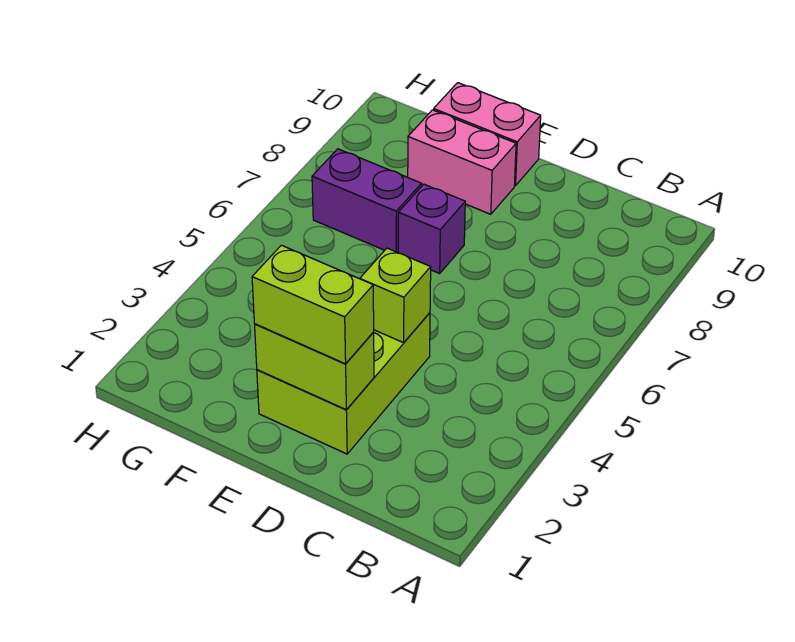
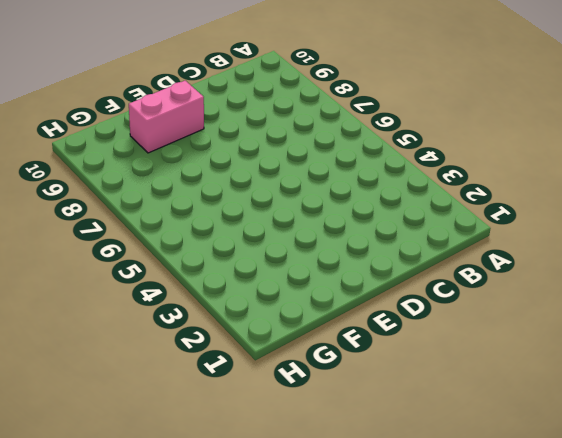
none -> lime brick D2:E4 level 1
none -> purple brick E7 level 1

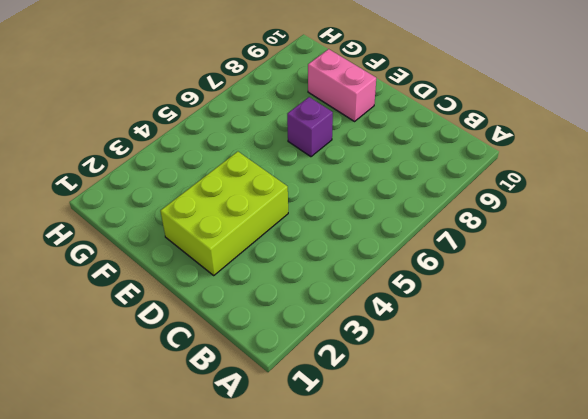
none -> pink brick E10:F10 level 1
none -> purple brick F7:G7 level 1

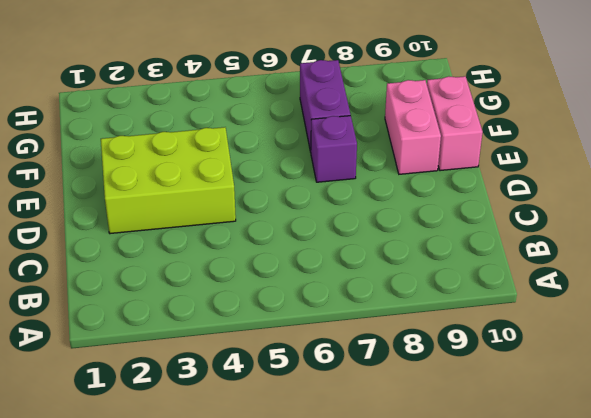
none -> lime brick D2:E2 level 2
none -> lime brick D4 level 2

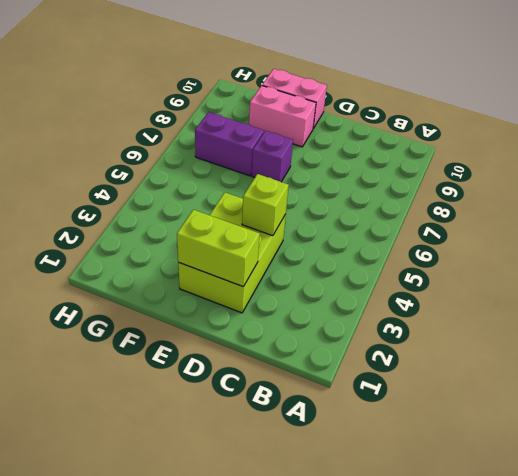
none -> lime brick D2:E2 level 3

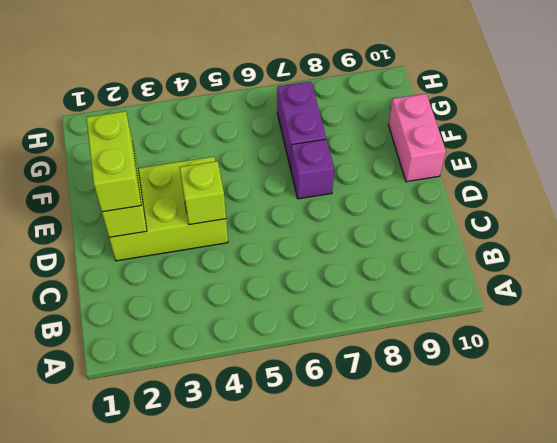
none -> pink brick E9:F9 level 1

